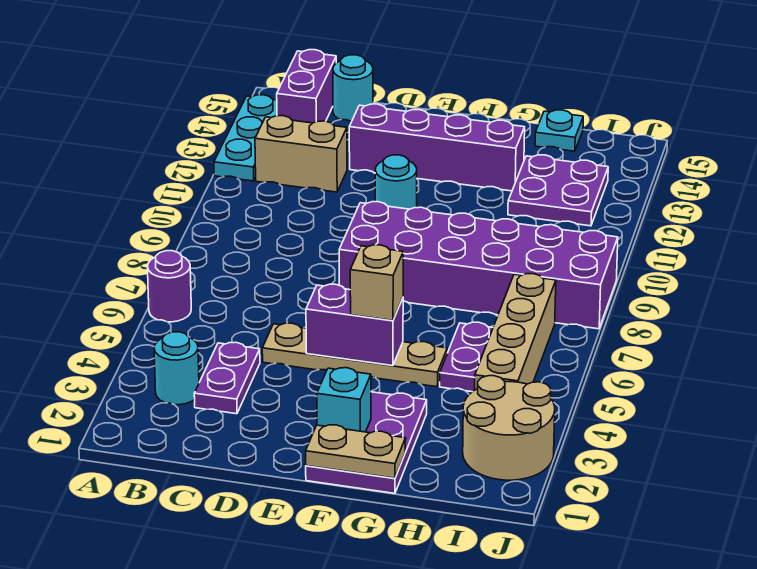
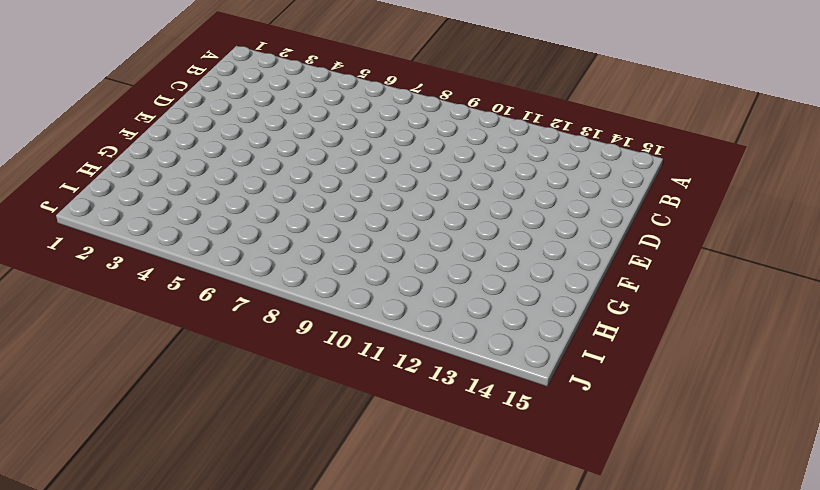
none -> purple round brick A6 level 1
none -> cyan plate A12:A14 level 1
none -> cyan round brick B3 level 1

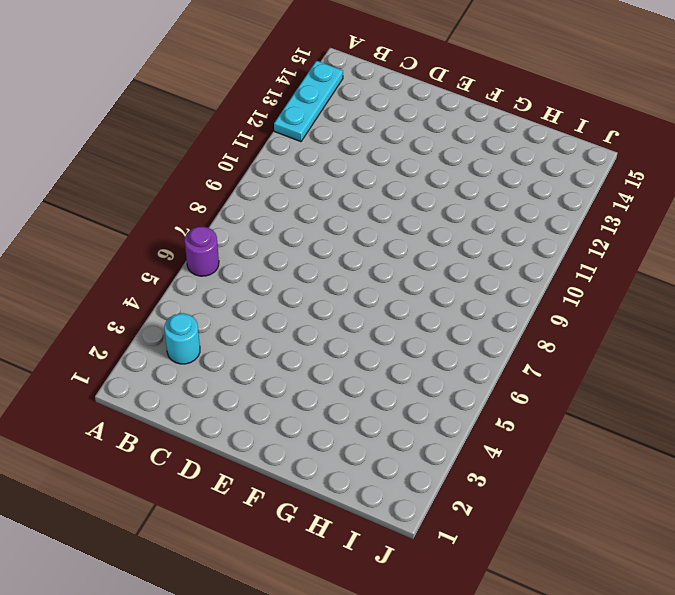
none -> tan brick B12:C12 level 1
none -> purple brick B14:B15 level 1
none -> purple plate C3:C4 level 1

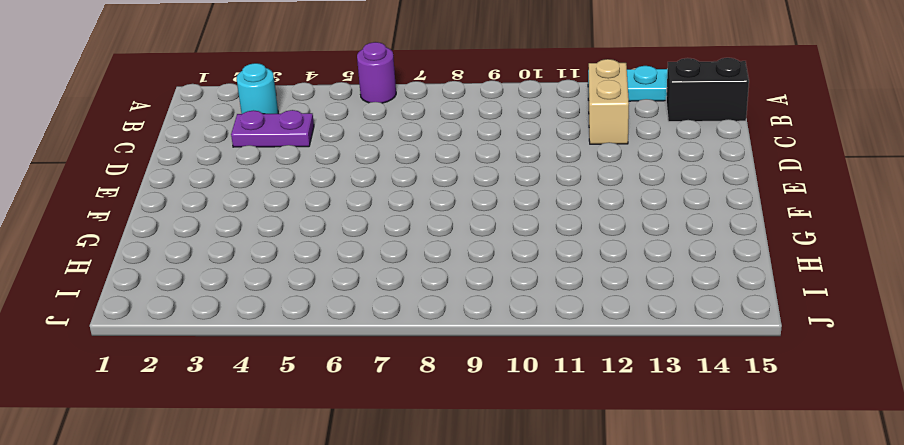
black brick B14:B15 level 1 -> purple brick B14:B15 level 1
none -> cyan round brick C15 level 1
none -> tan plate D5:G5 level 1
none -> purple brick D13:G13 level 1

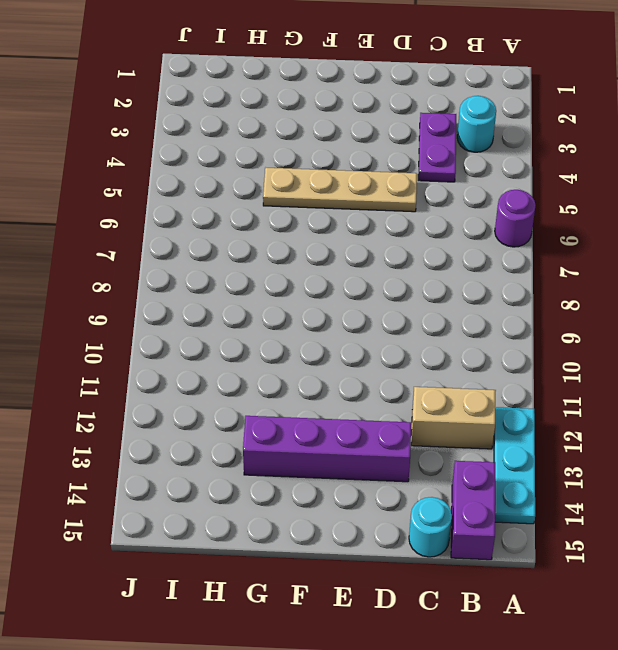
none -> purple brick E8:J9 level 1
none -> cyan round brick E11 level 1
none -> purple plate F1:G3 level 1

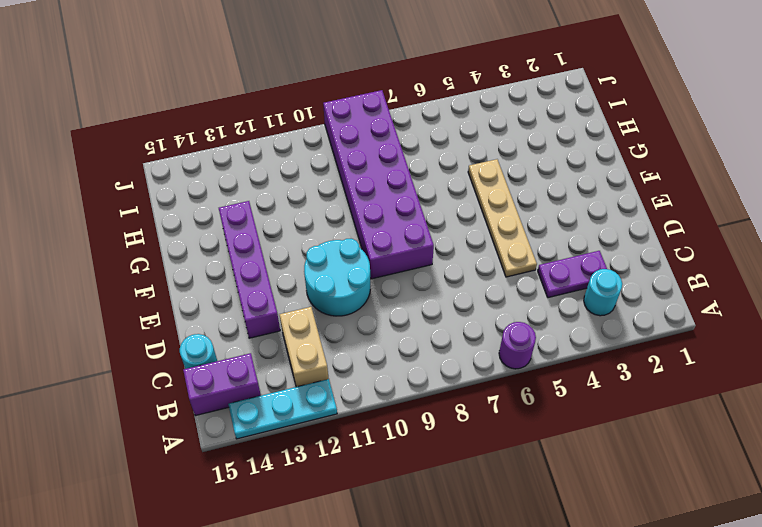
cyan round brick D10:E11 level 1 -> cyan round brick E11 level 1
none -> purple plate F1:G3 level 1
none -> purple plate H5:H6 level 1
none -> purple plate H12:I13 level 1

